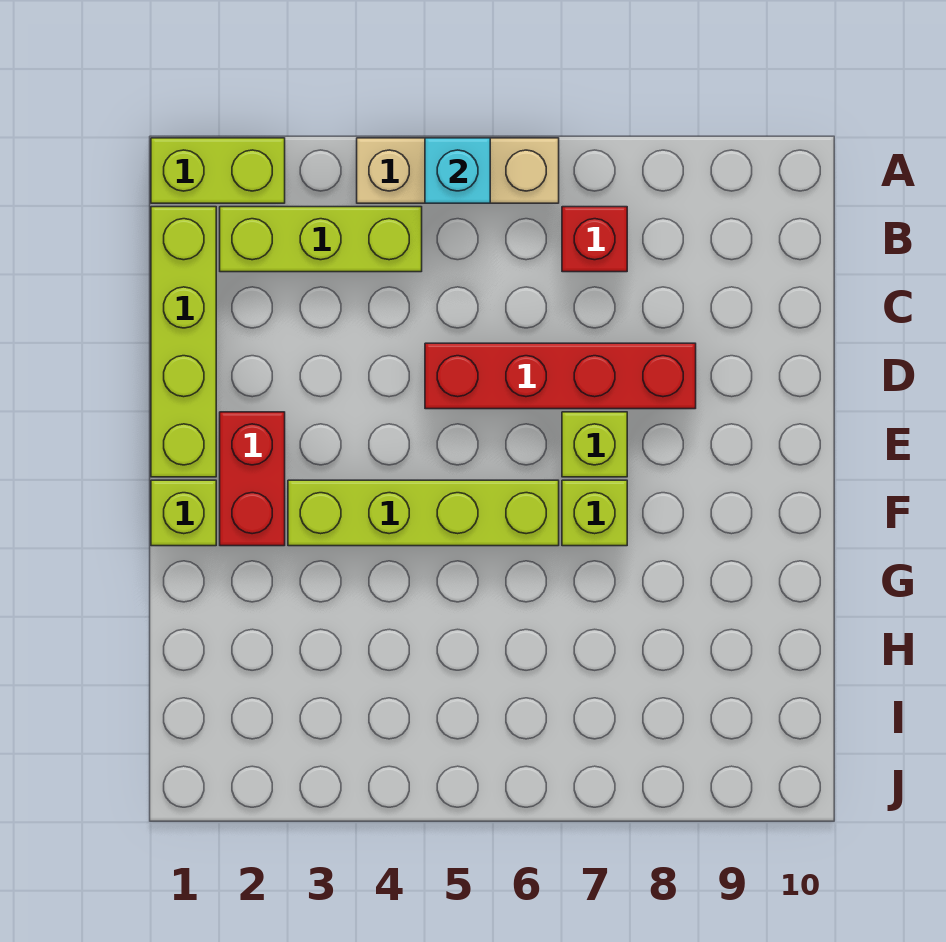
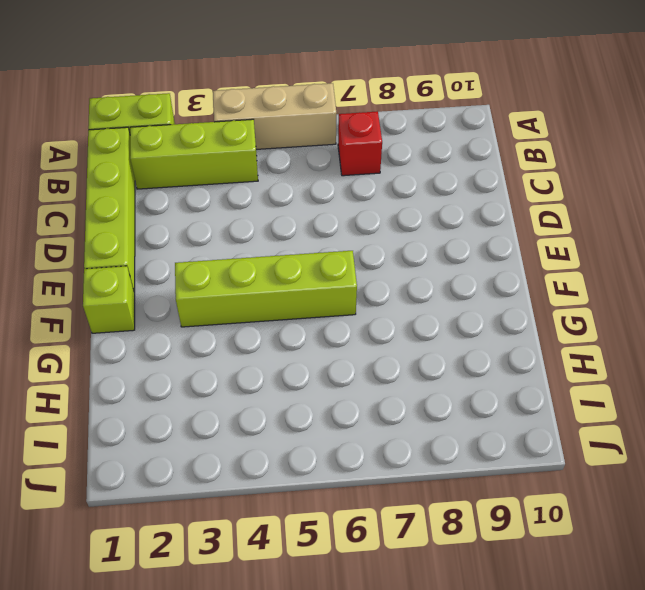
none -> red brick D5:D8 level 1
none -> red brick E2:F2 level 1
none -> lime brick E7 level 1

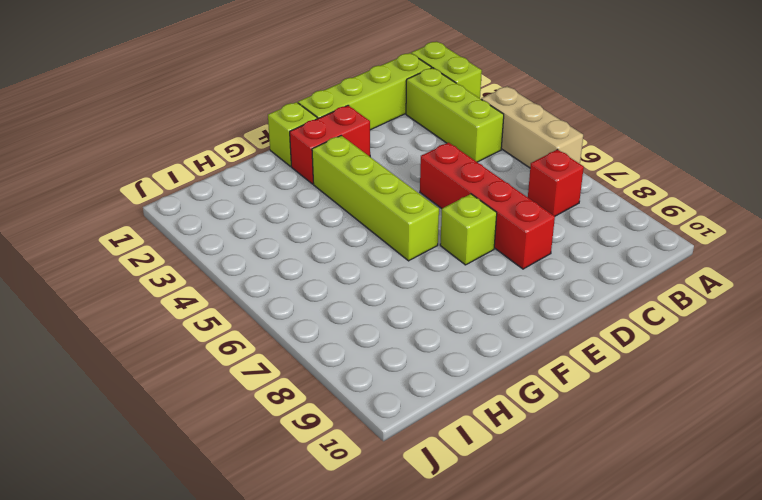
none -> lime brick F7 level 1
none -> cyan brick A5 level 2

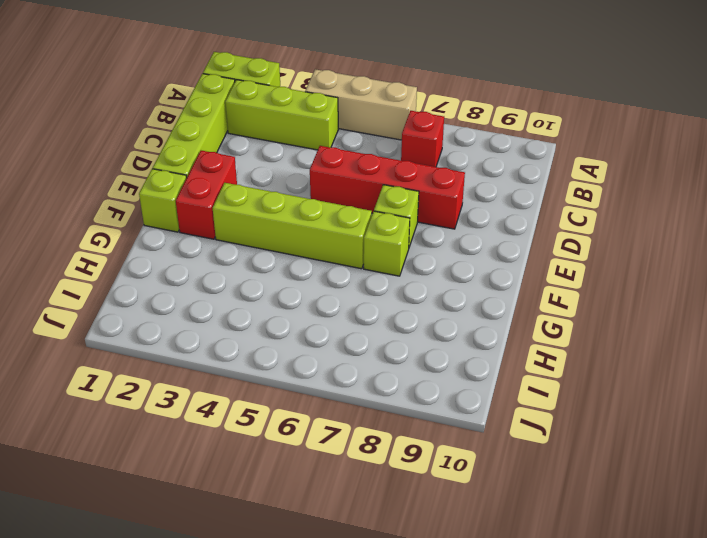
none -> cyan brick A5 level 2

